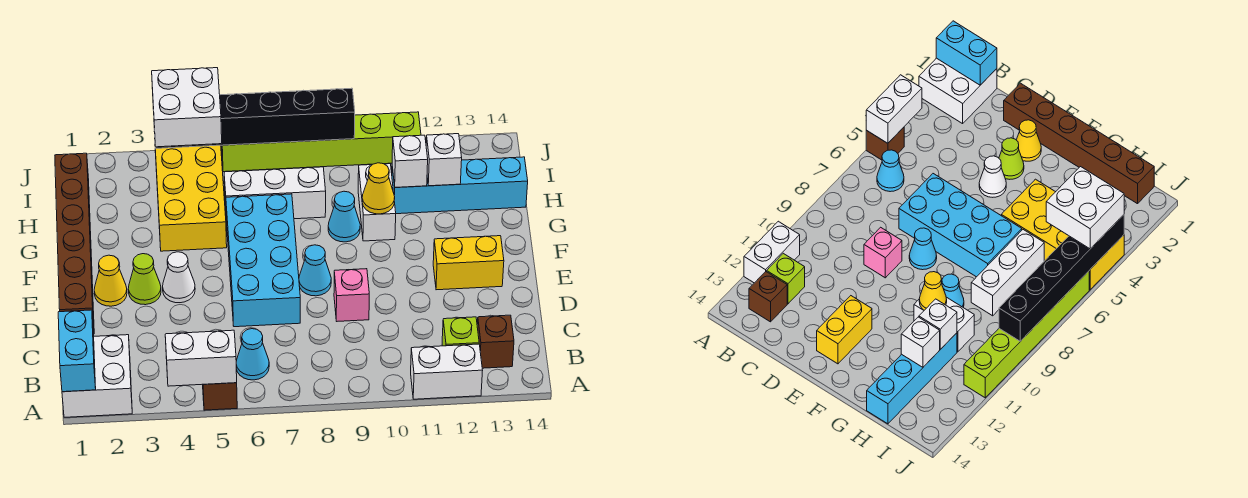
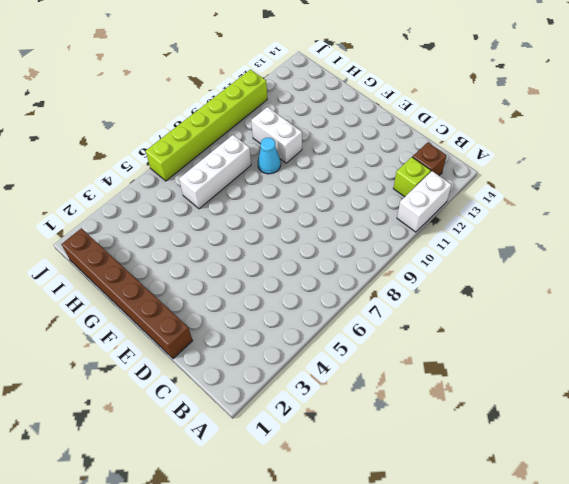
none -> white brick A1:B2 level 1
none -> brown brick A5 level 1
none -> cyan cone B6 level 1

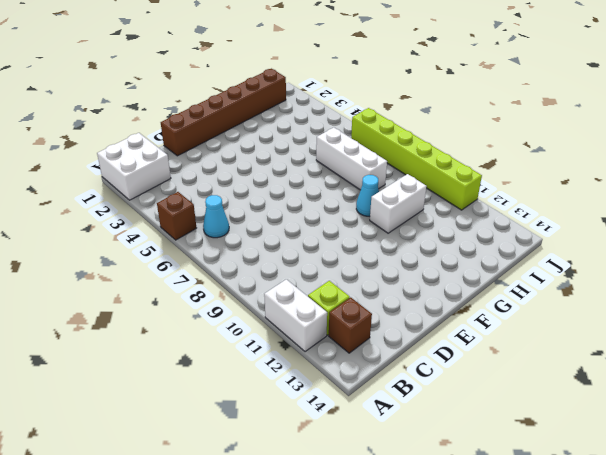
none -> cyan brick D6:G7 level 1
none -> pink brick D9 level 1
none -> yellow cone E2 level 1

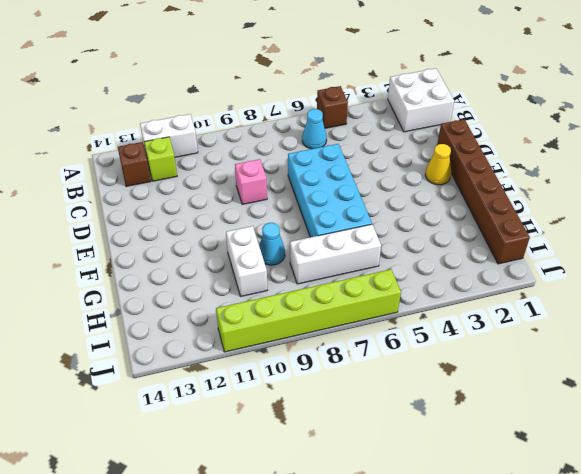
none -> lime cone E3 level 1
none -> white cone E4 level 1
none -> cyan cone E8 level 1

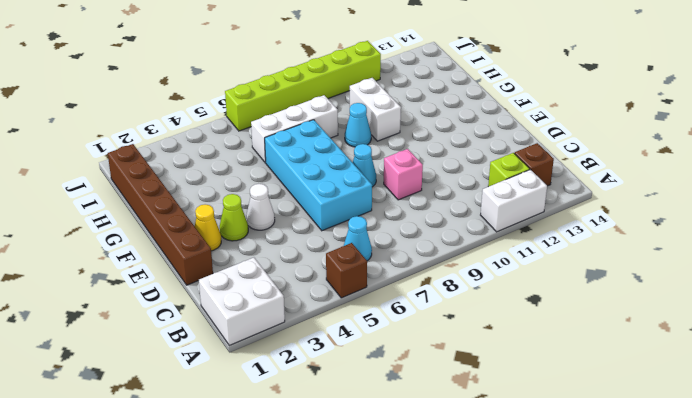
none -> yellow brick E12:E13 level 1
none -> yellow brick G4:J5 level 1
none -> cyan brick H11:H14 level 1

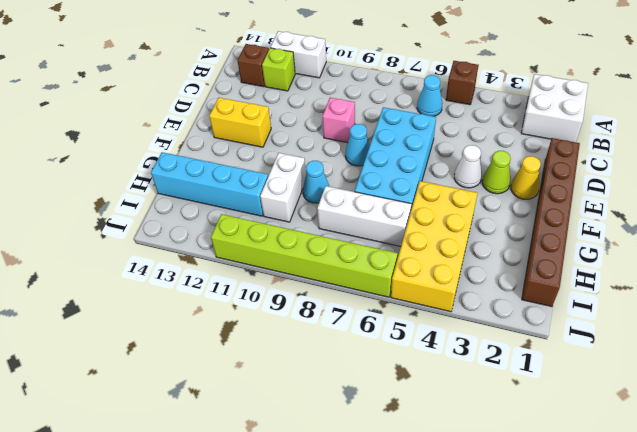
none -> cyan brick A1:B1 level 2
none -> white brick A4:A5 level 2
none -> yellow cone G10 level 2

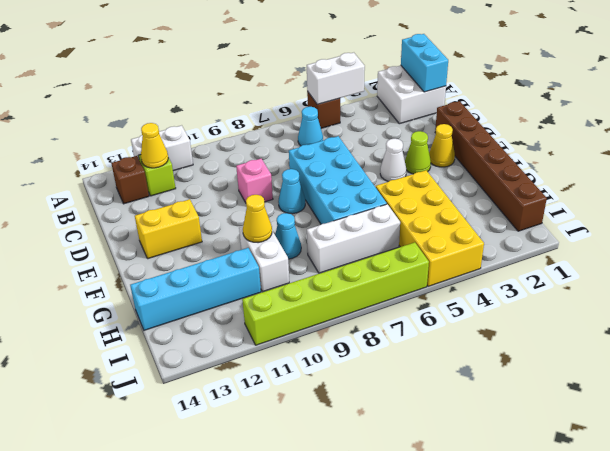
yellow cone B12 level 2 -> none
none -> white brick H11 level 2
none -> white brick H12 level 2
none -> black brick J4:J9 level 2

